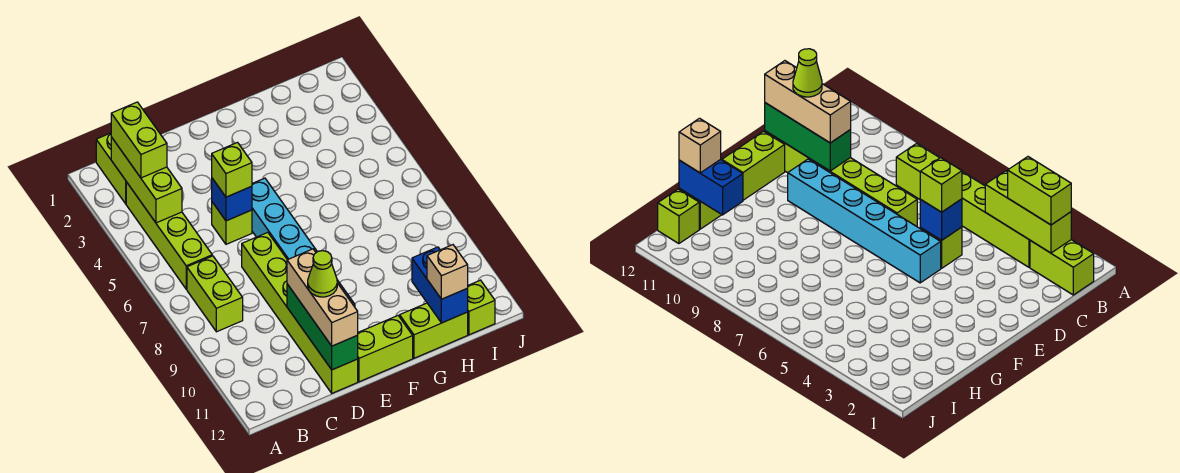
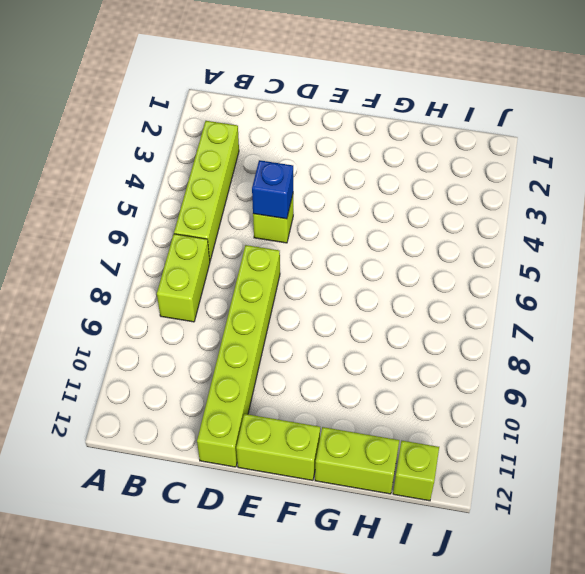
none -> lime brick B1:B2 level 1
none -> cyan brick E5:E10 level 1
none -> lime brick B2:B4 level 2

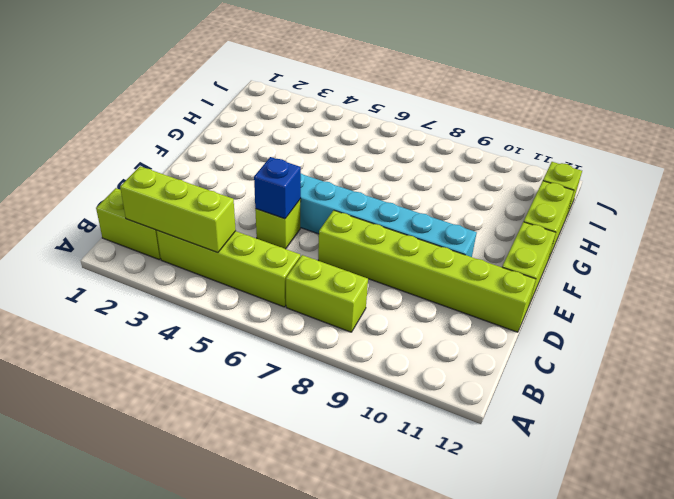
none -> green brick D10:D12 level 2
none -> blue brick H11:H12 level 2
none -> lime brick B2:B3 level 3

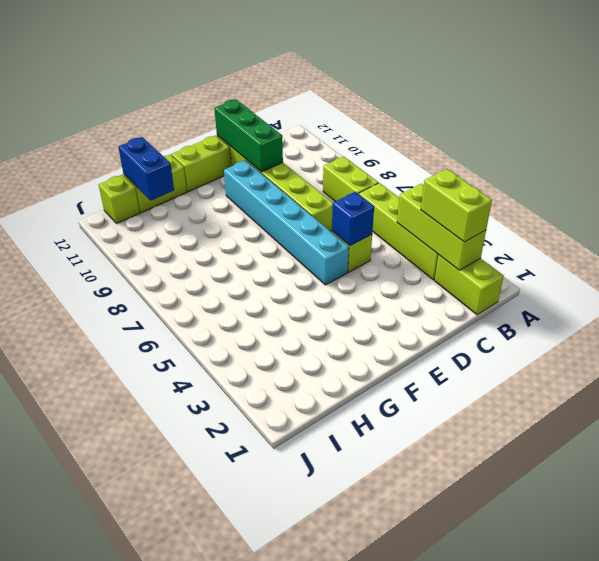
none -> lime brick D5 level 3
none -> tan brick D10:D12 level 3
none -> tan brick H12 level 3

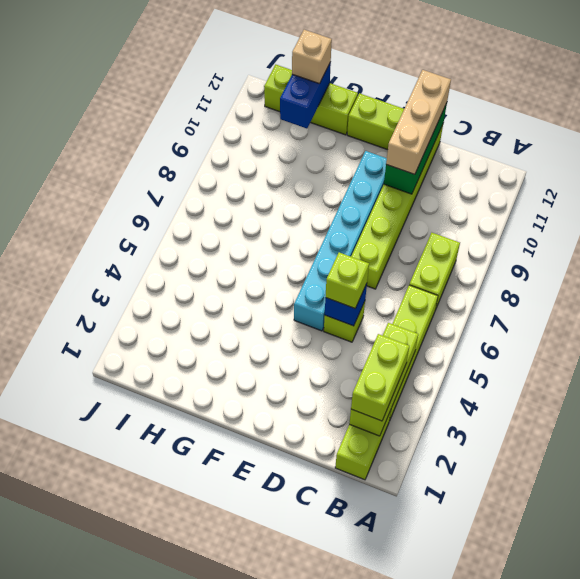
none -> lime cone D11 level 4

